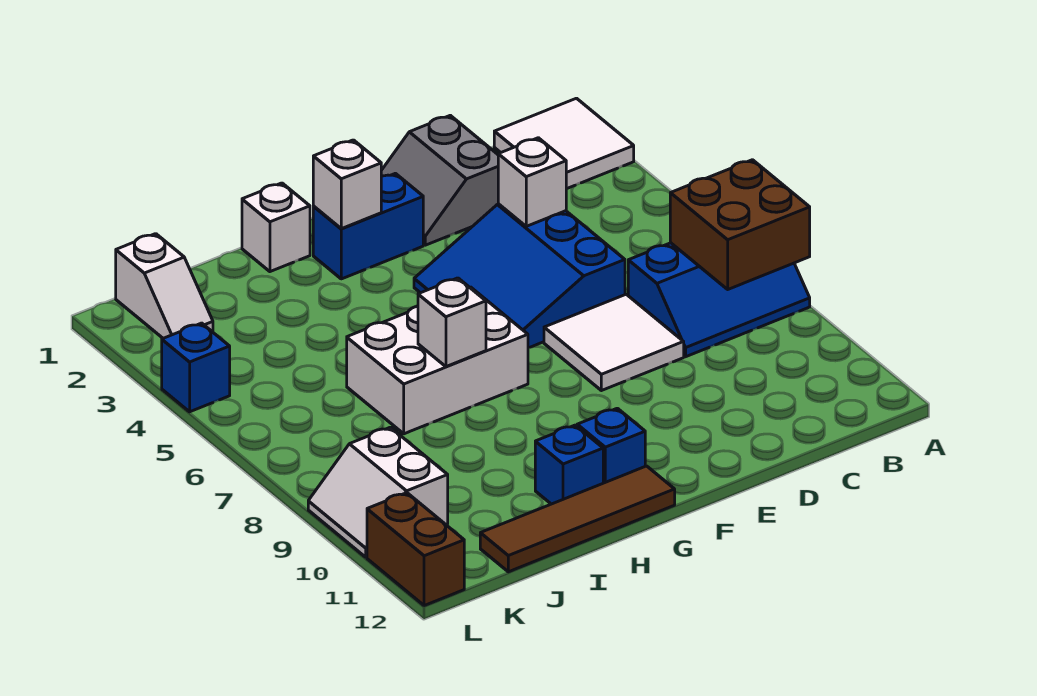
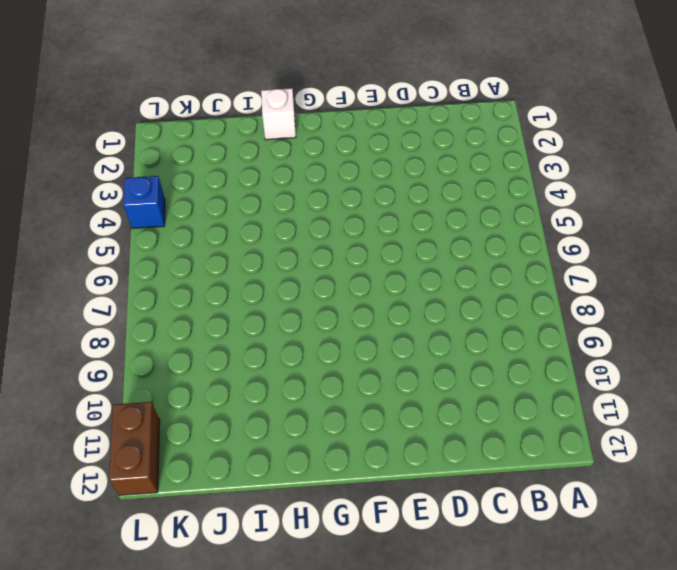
none -> white tile A1:B2 level 1
none -> blue slope A7:C8 level 1 top 7
none -> grey slope D1:E2 level 1 top D

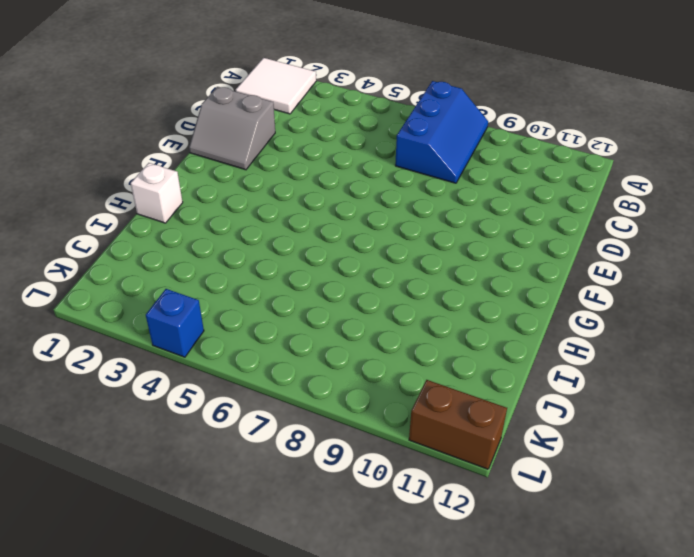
none -> blue slope D4:F6 level 1 top D
none -> white tile D7:E8 level 1
none -> blue brick F2:G2 level 1

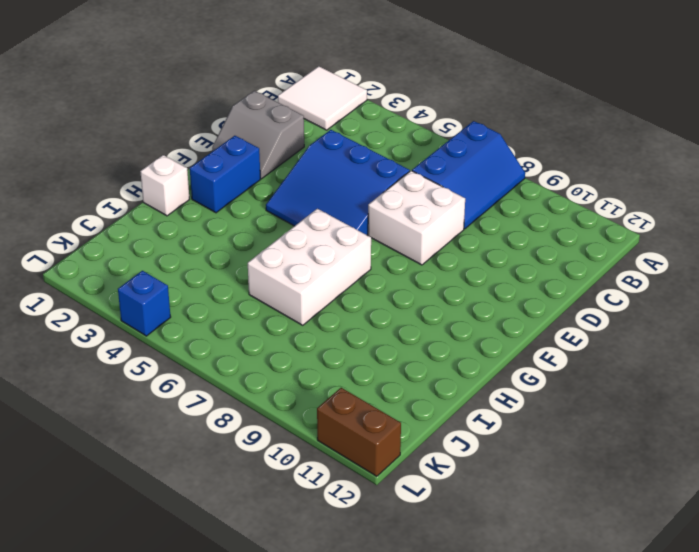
white brick D7:E8 level 1 -> white tile D7:E8 level 1
none -> blue brick G11 level 1
none -> brown tile G12:J12 level 1
none -> blue brick H11 level 1

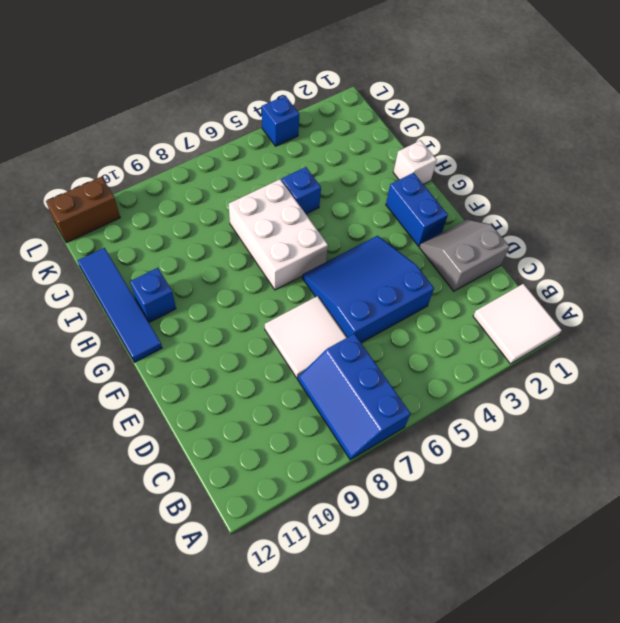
blue tile G12:J12 level 1 -> brown tile G12:J12 level 1
blue brick I5 level 1 -> blue brick G11 level 1
none -> white slope K1:K2 level 1 top 1
none -> white slope K9:L10 level 1 top K
none -> brown brick A7:B8 level 2

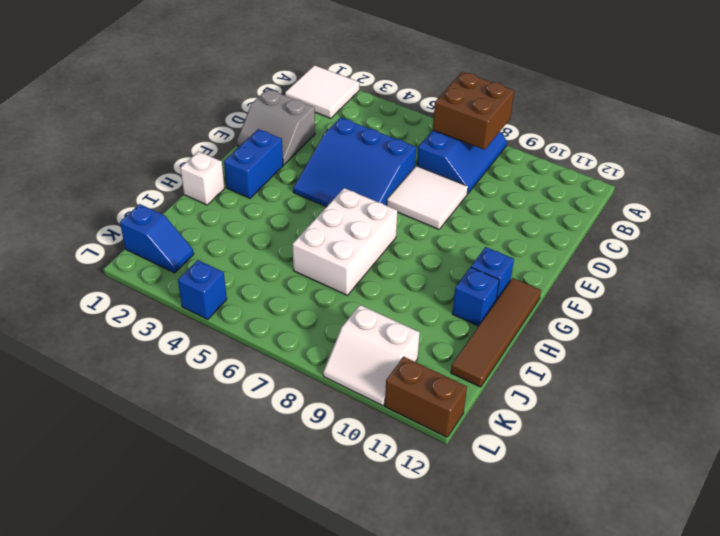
blue slope K1:K2 level 1 top 1 -> white slope K1:K2 level 1 top 1
none -> white brick D4 level 2
none -> white brick G2 level 2
none -> white brick H7 level 2

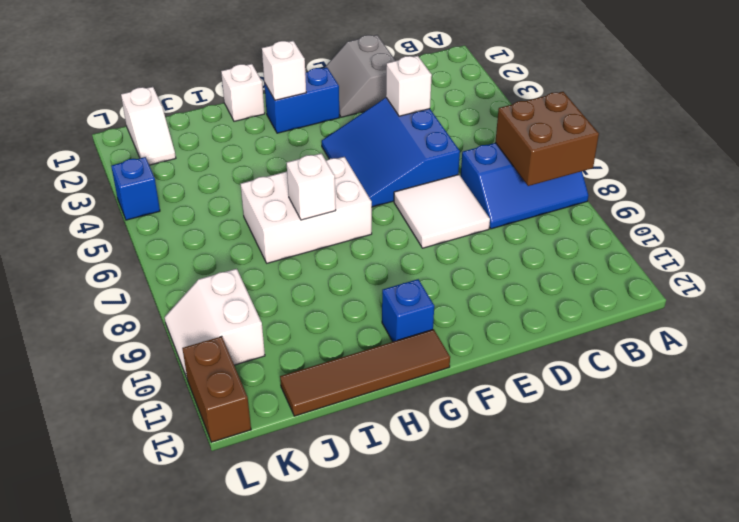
none -> white tile A1:B2 level 1
none -> blue brick H11 level 1

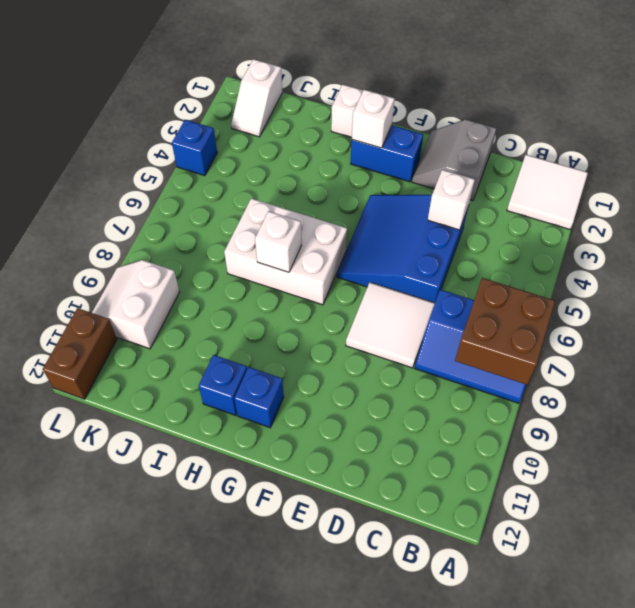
none -> brown tile G12:J12 level 1

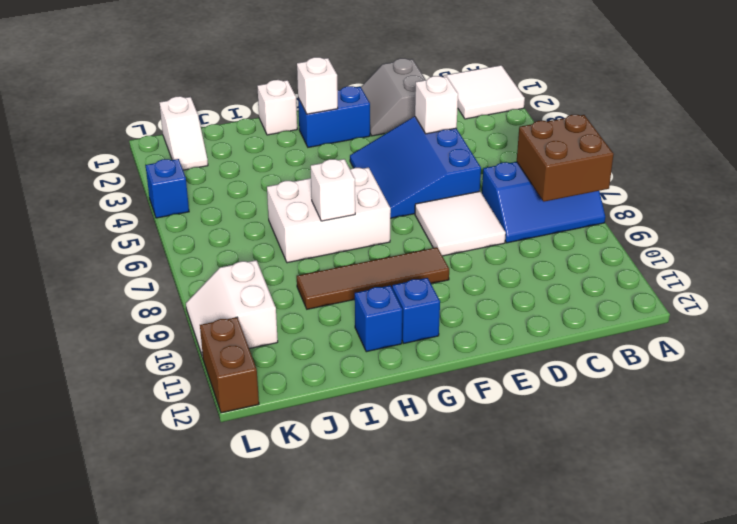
brown tile F9:I9 level 1 -> brown tile G12:J12 level 1

